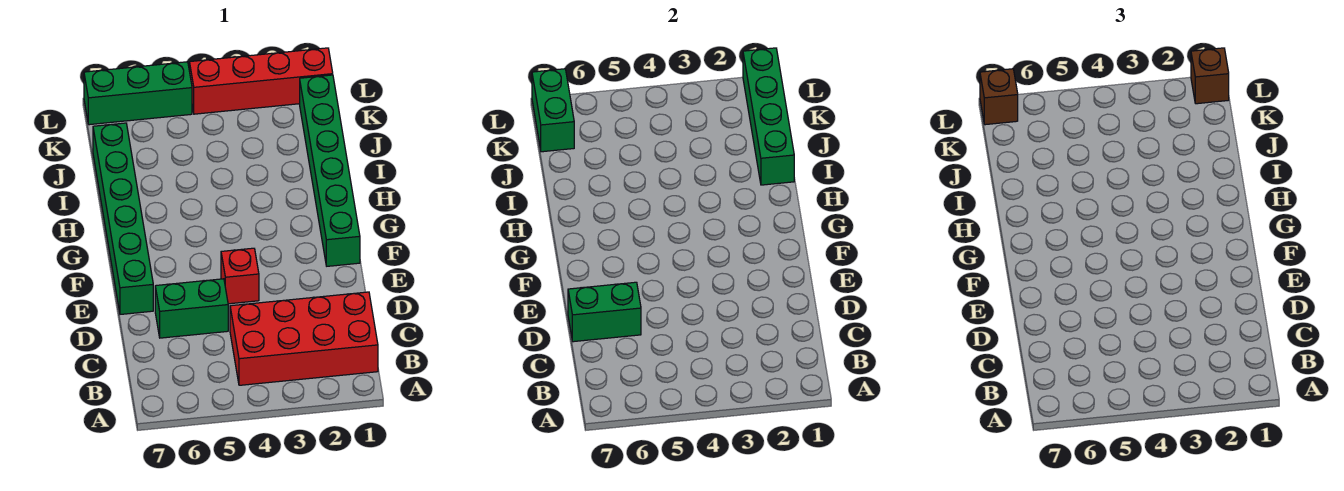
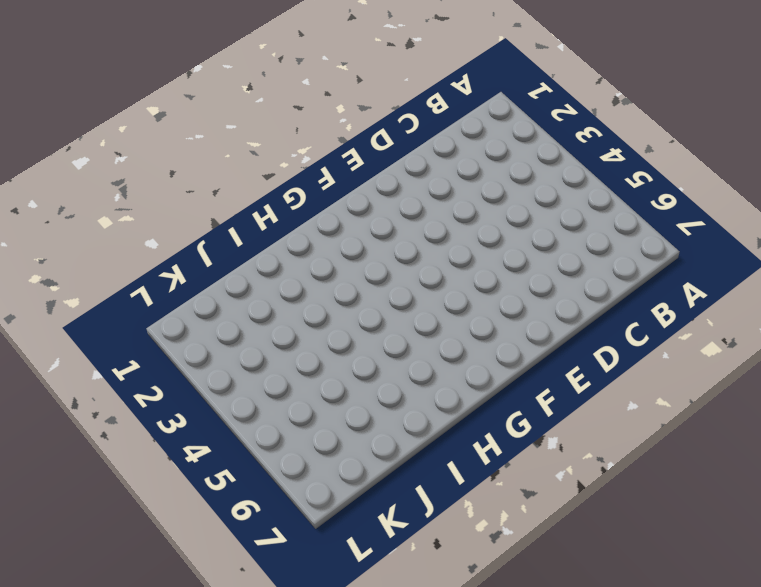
none -> red brick B1:C4 level 1
none -> green brick D5:D6 level 1
none -> red brick E4 level 1

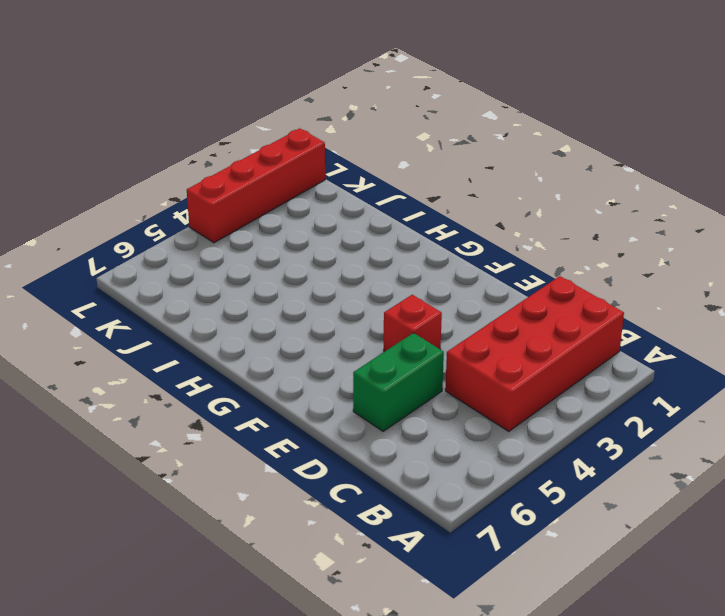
none -> green brick E7:J7 level 1
none -> green brick F1:K1 level 1
none -> green brick L5:L7 level 1

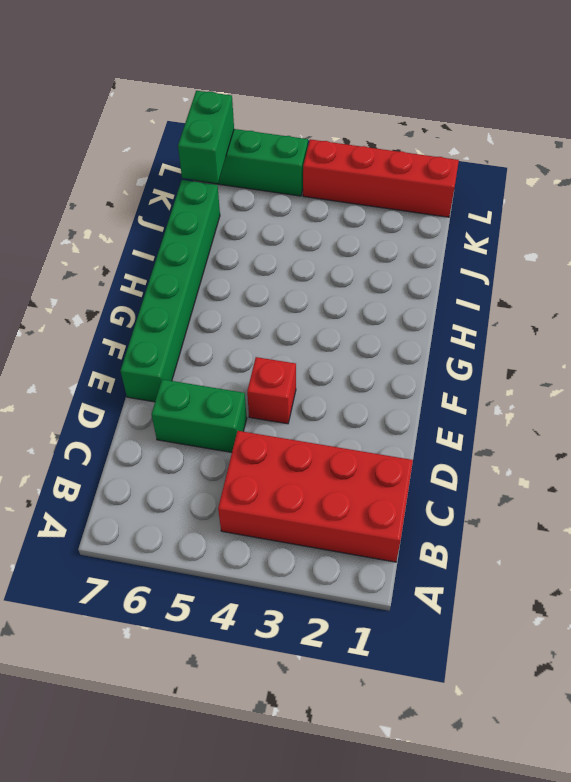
none -> green brick F1:K1 level 1
none -> green brick D6:D7 level 2
none -> green brick I1:L1 level 2

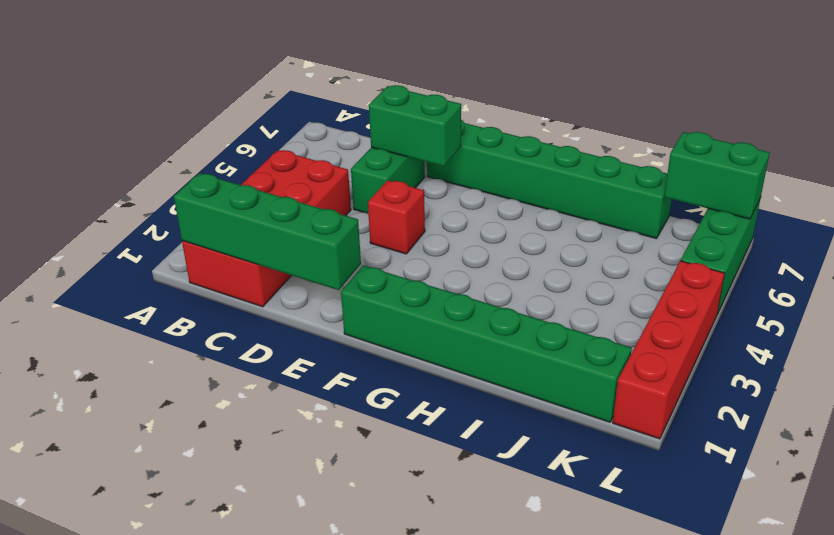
green brick B1:E1 level 2 -> green brick I1:L1 level 2
green brick D6:E6 level 2 -> green brick D6:D7 level 2
none -> brown brick L1 level 3
none -> brown brick L7 level 3

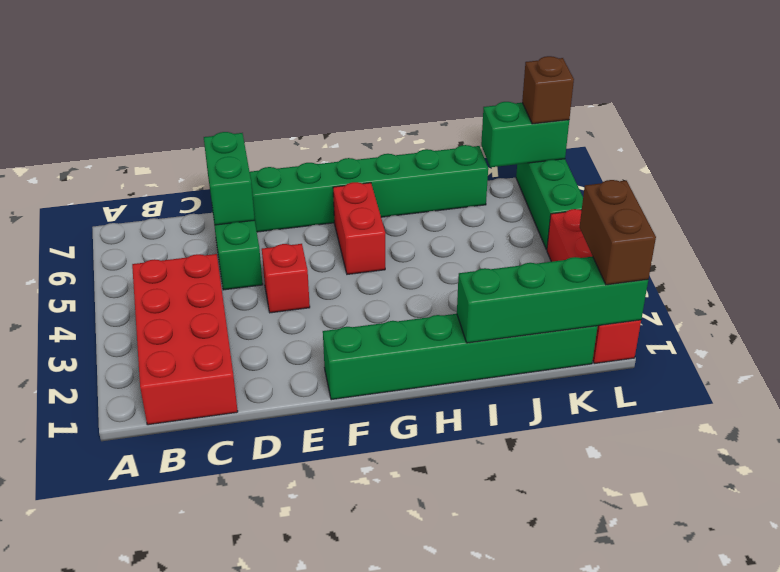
red brick G5:G6 level 1 -> none
brown brick L1:L2 level 3 -> brown brick L1 level 3

